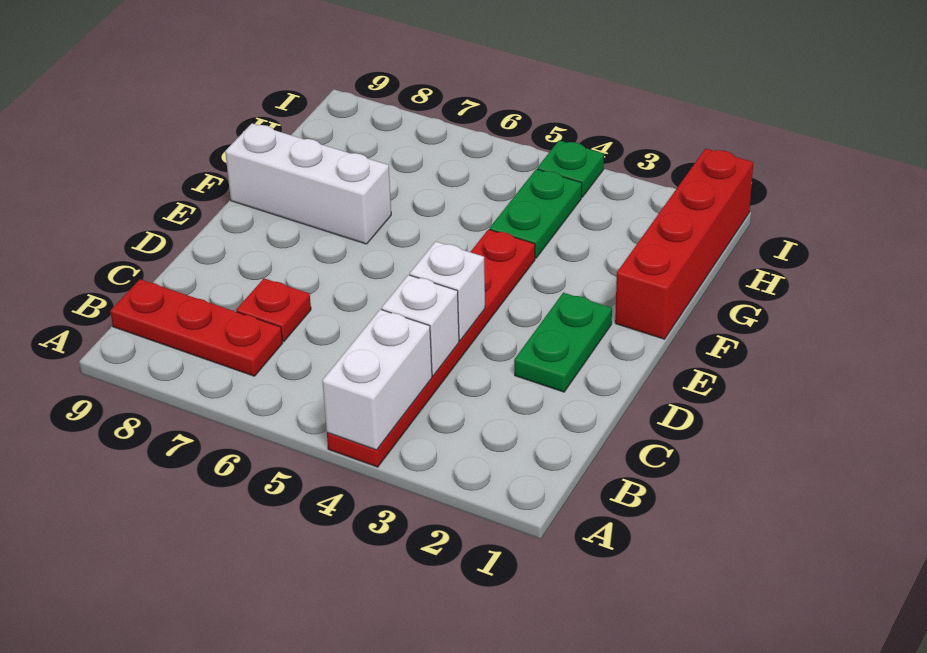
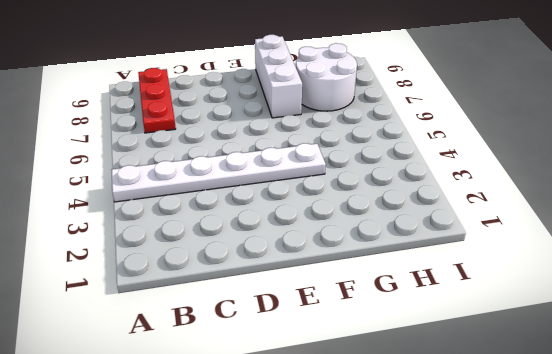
white plate A4:F4 level 1 -> red plate A4:F4 level 1
white round brick G7:H8 level 1 -> none
none -> red plate C7 level 1
none -> green plate D2:E2 level 1

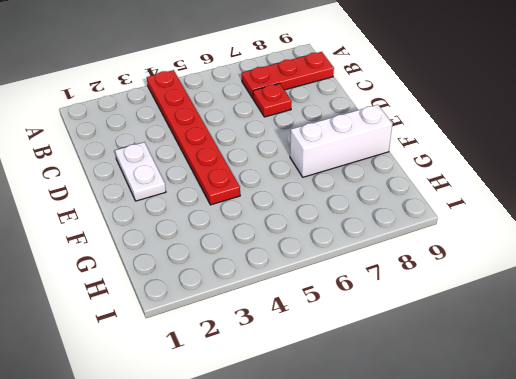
white plate D2:E2 level 1 -> green plate D2:E2 level 1
none -> red brick F1:I1 level 1
none -> green plate G4:H4 level 1

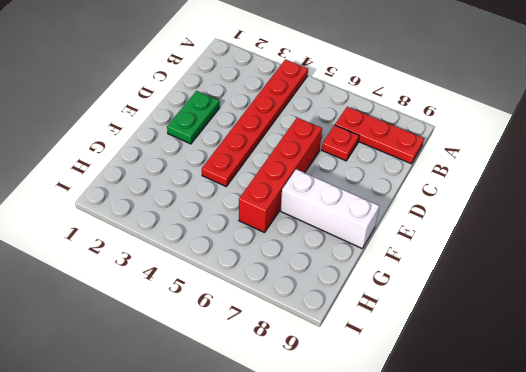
red brick D6:G6 level 1 -> red brick F1:I1 level 1
none -> green plate G4:H4 level 1
none -> green plate I4 level 1

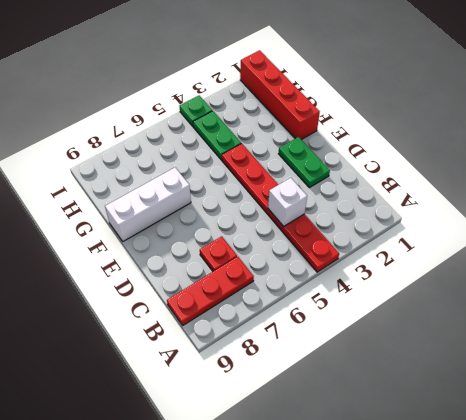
none -> white brick A4:B4 level 2
none -> white brick D4 level 2

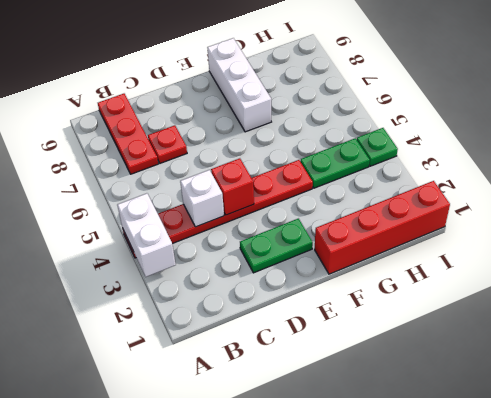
white brick A3:A4 level 2 -> white brick A4:B4 level 2
red brick D4 level 2 -> white brick D4 level 2

